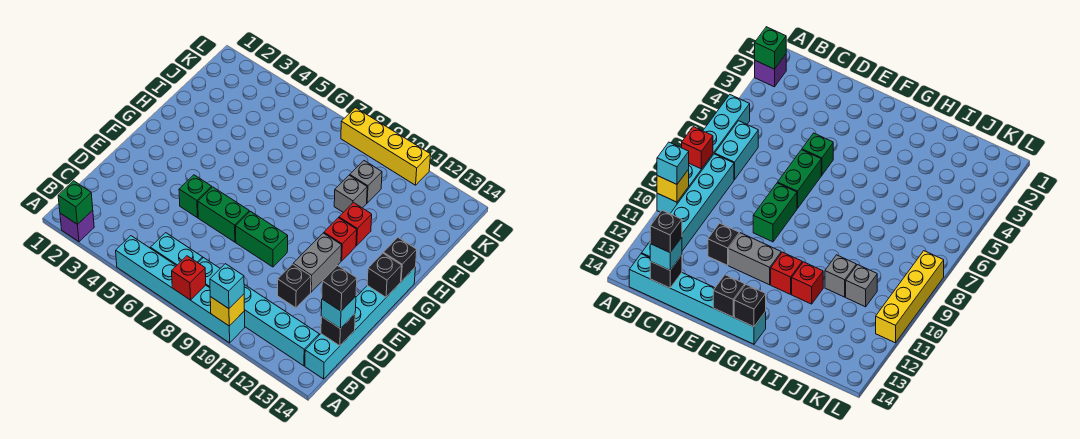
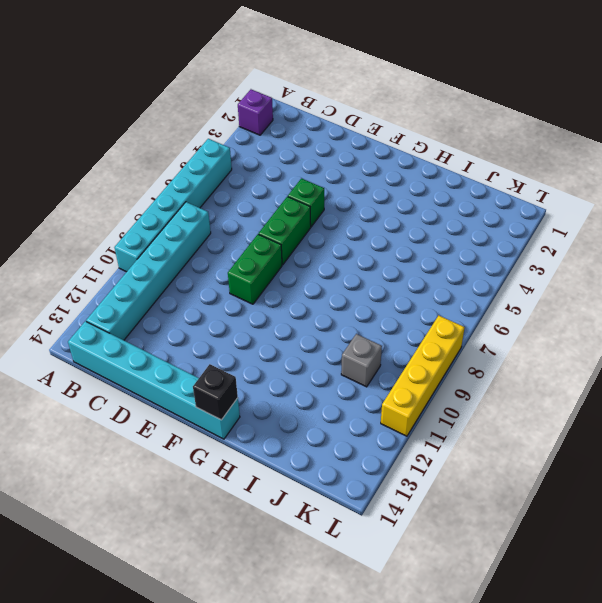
none -> cyan brick B6:B7 level 1
none -> black brick D11 level 1
none -> grey brick E11:F11 level 1

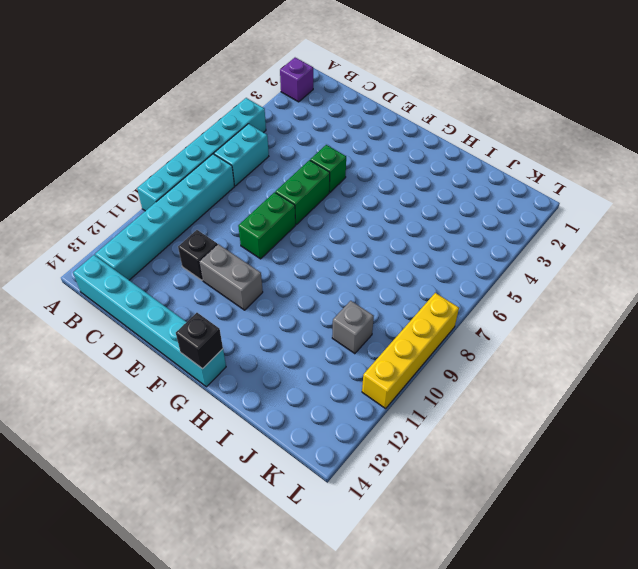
none -> red brick G11 level 1
none -> red brick H11 level 1
none -> grey brick I10 level 1

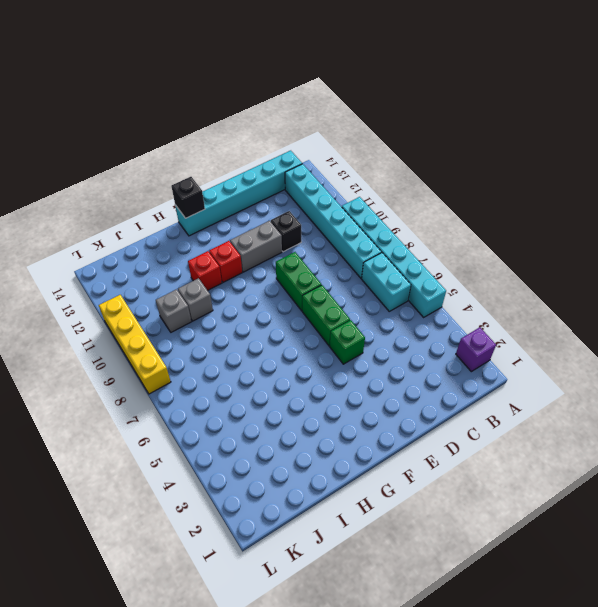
none -> green brick A2 level 2
none -> red brick A8 level 2
none -> yellow brick A10 level 2

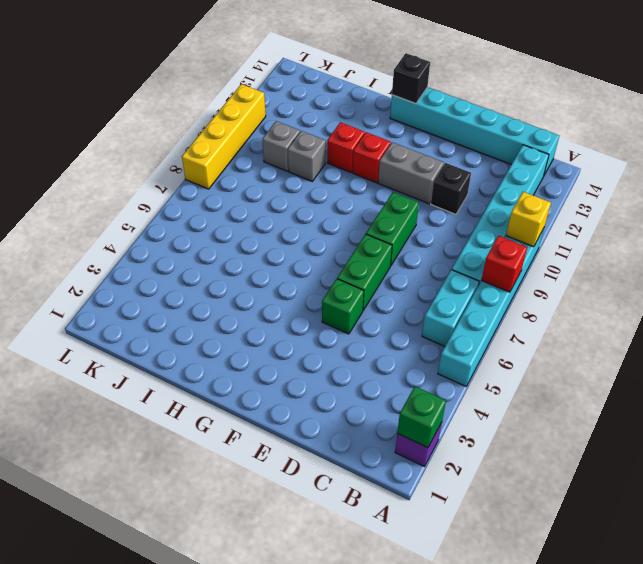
none -> black brick C14 level 2
none -> black brick F14 level 2
none -> cyan brick A10 level 3

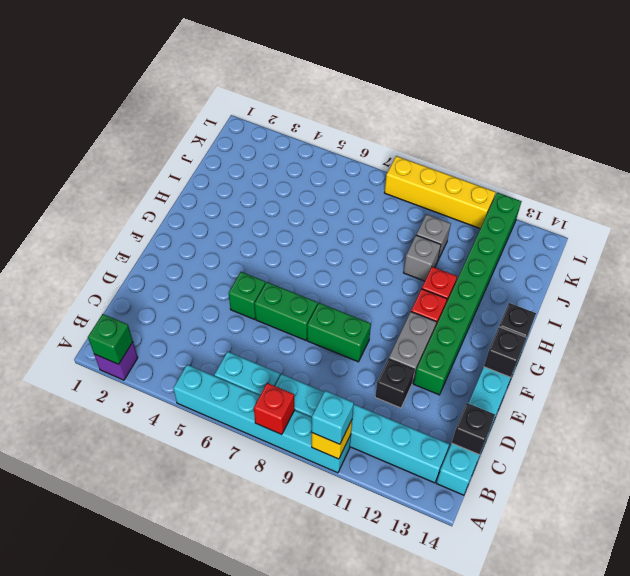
green brick E12:L12 level 1 -> none
none -> cyan brick C14 level 3
none -> black brick C14 level 4

